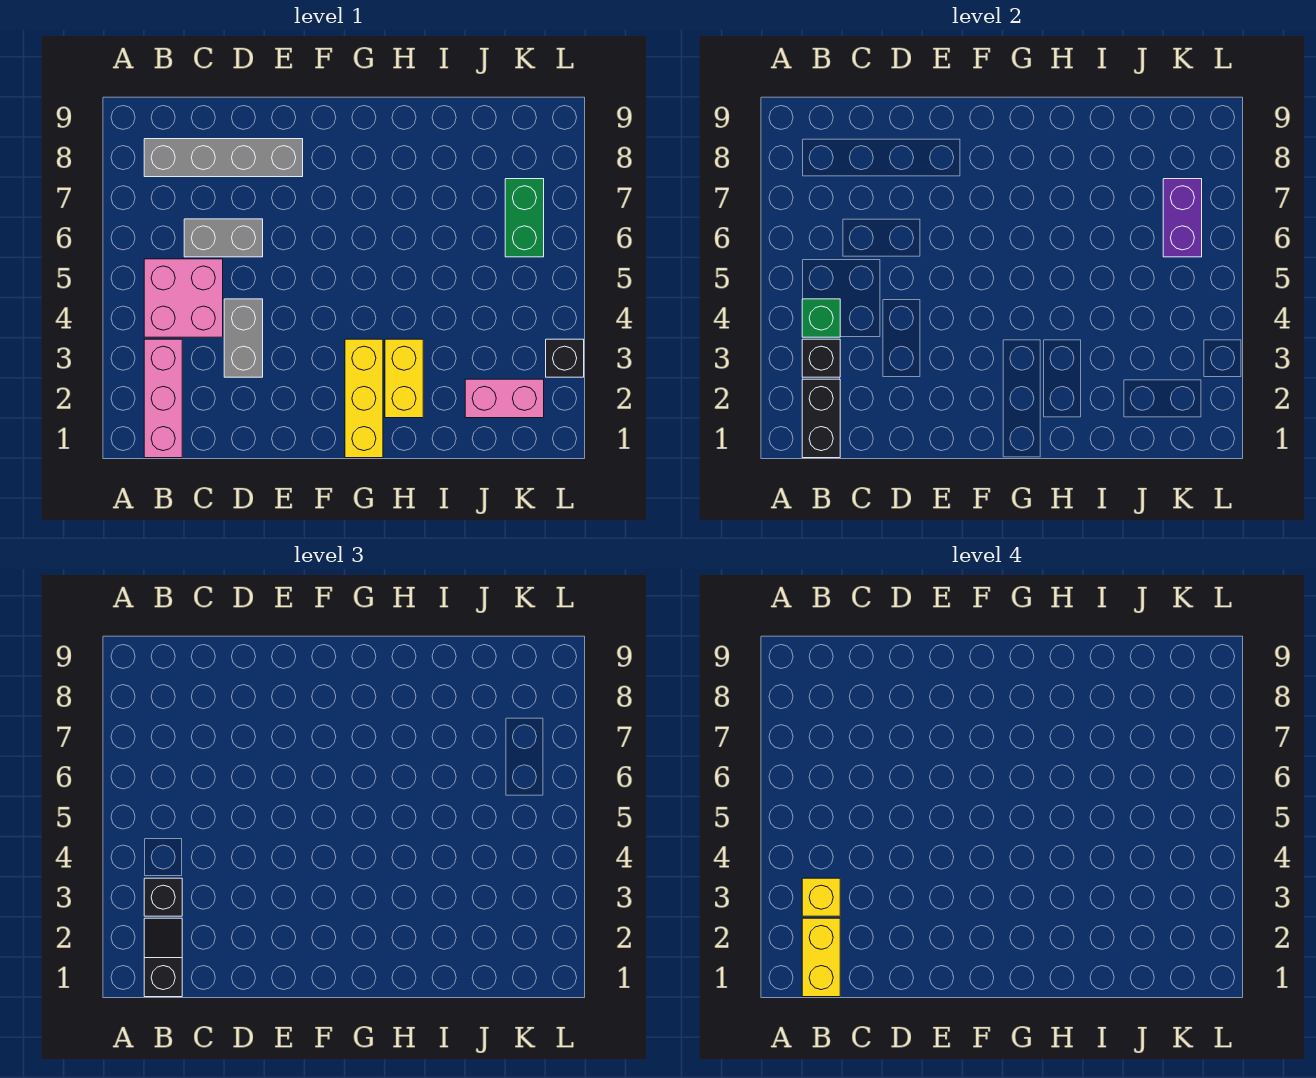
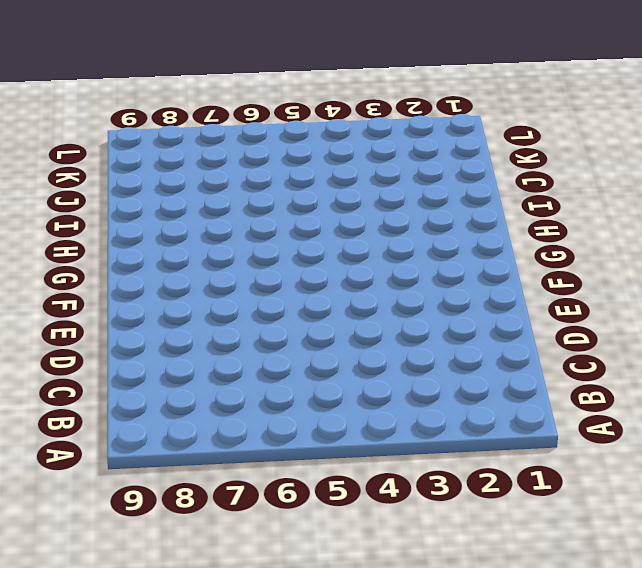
none -> pink brick B1:B3 level 1
none -> pink brick B4:C5 level 1
none -> grey brick B8:E8 level 1

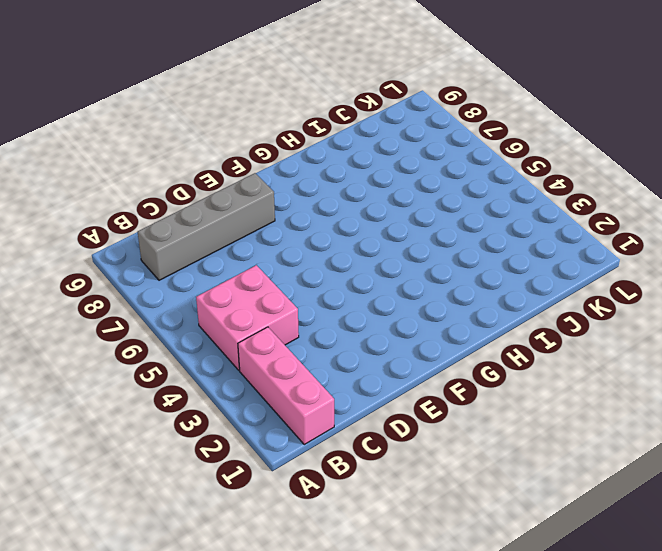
none -> grey brick C6:D6 level 1
none -> grey brick D3:D4 level 1
none -> yellow brick G1:G3 level 1

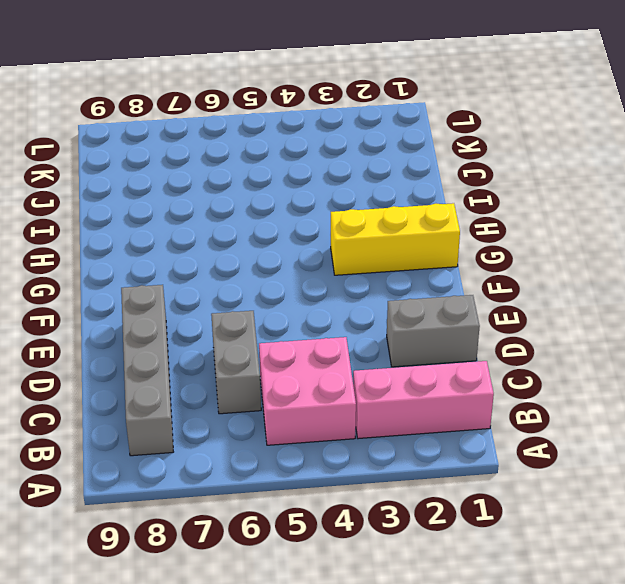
grey brick D1:D2 level 1 -> grey brick D3:D4 level 1
none -> yellow brick H2:H3 level 1
none -> pink brick J2:K2 level 1
none -> green brick K6:K7 level 1

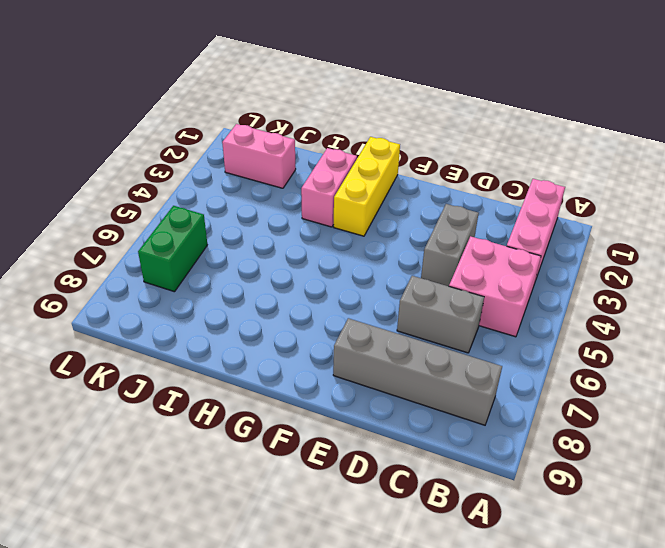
pink brick H2:H3 level 1 -> yellow brick H2:H3 level 1
none -> black brick L3 level 1
none -> black brick B1:B2 level 2
none -> black brick B3 level 2

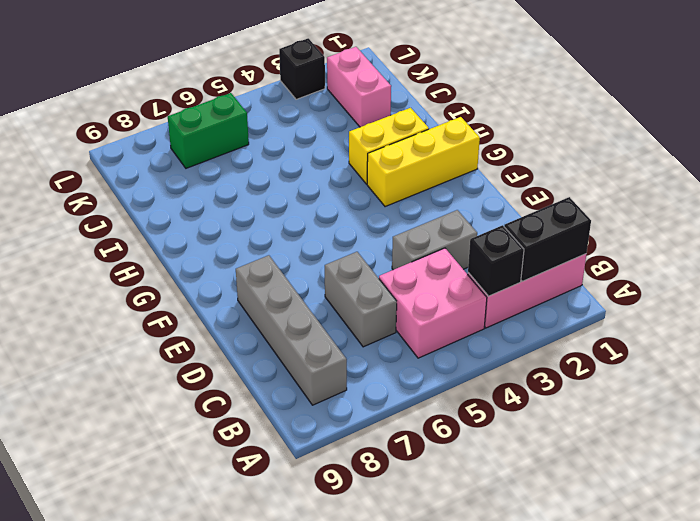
none -> green brick B4 level 2
none -> purple brick K6:K7 level 2
none -> black slope B1:B2 level 3 top 1

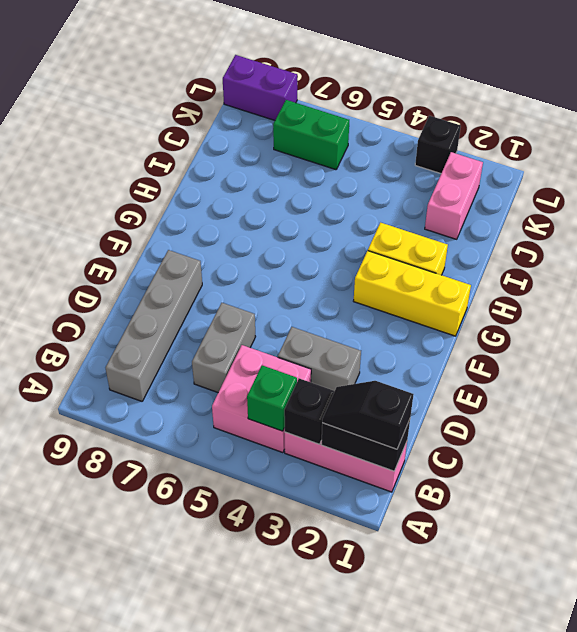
purple brick L8:L9 level 1 -> purple brick K6:K7 level 2
none -> black brick B3 level 3
none -> yellow brick B1:B2 level 4
none -> yellow brick B3 level 4

